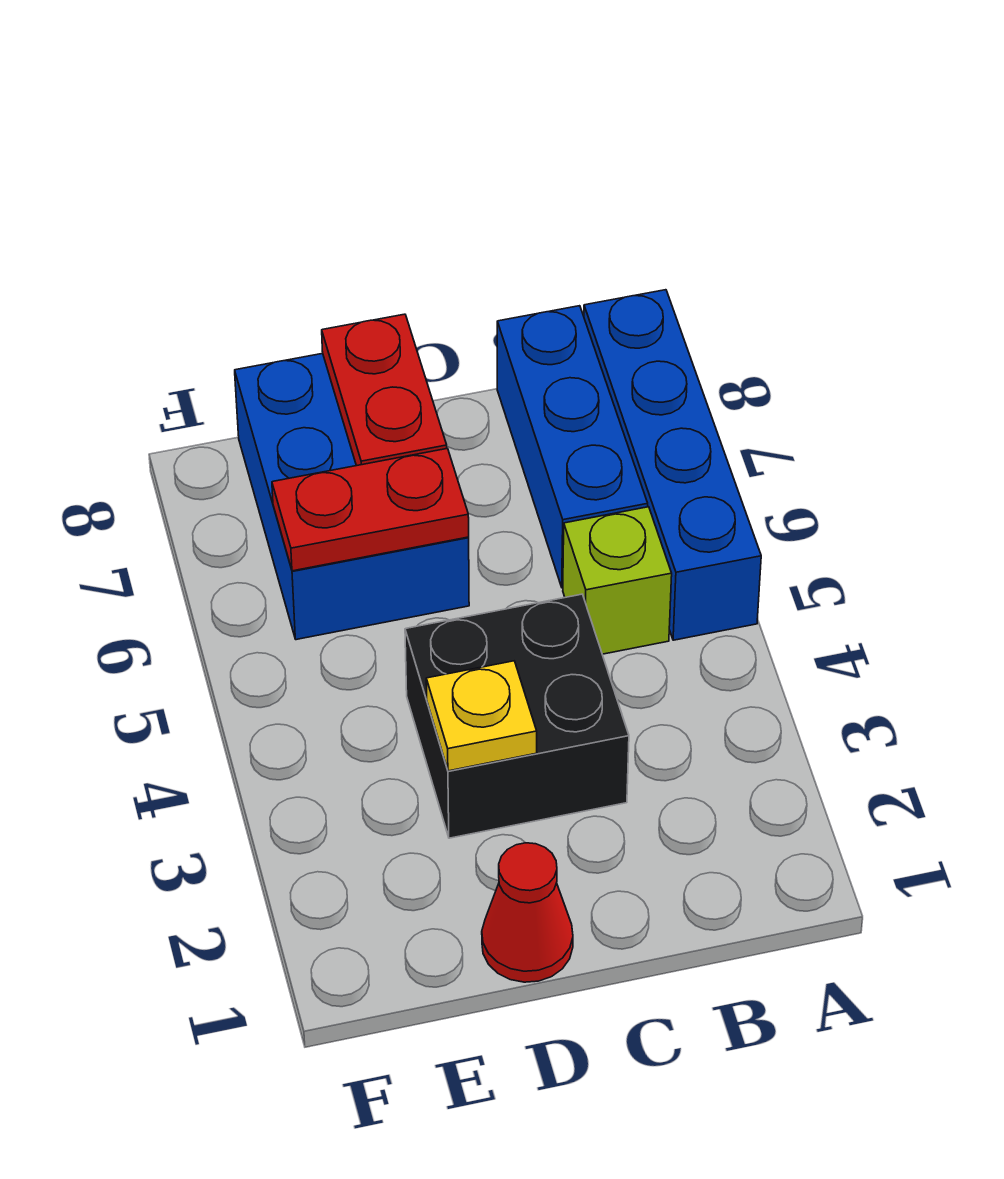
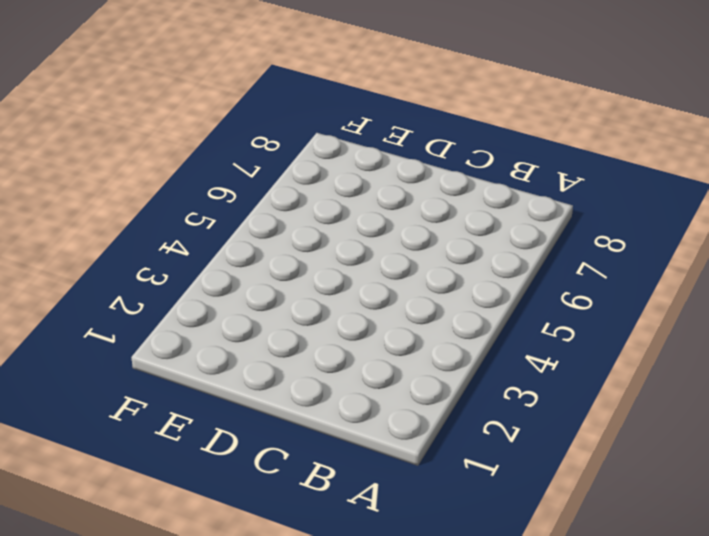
none -> blue brick A5:A8 level 1
none -> lime brick B5 level 1

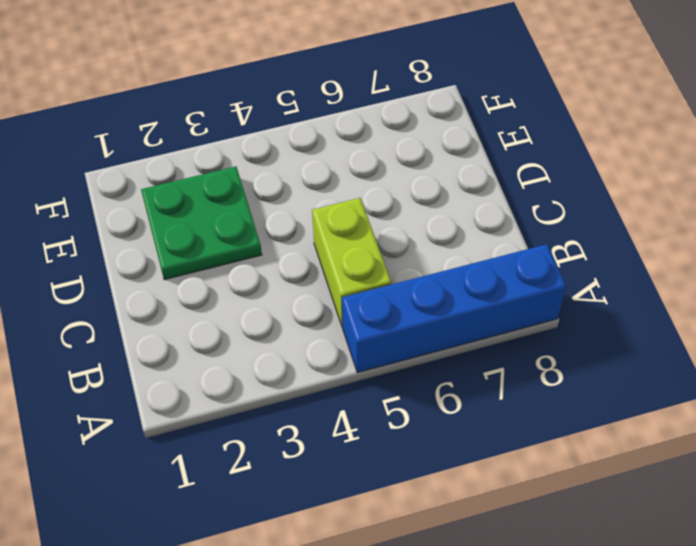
lime brick B5:C5 level 1 -> lime brick B5 level 1
green plate D2:E3 level 1 -> black brick C3:D4 level 1
none -> blue brick B6:B8 level 1
none -> red cone D1 level 1

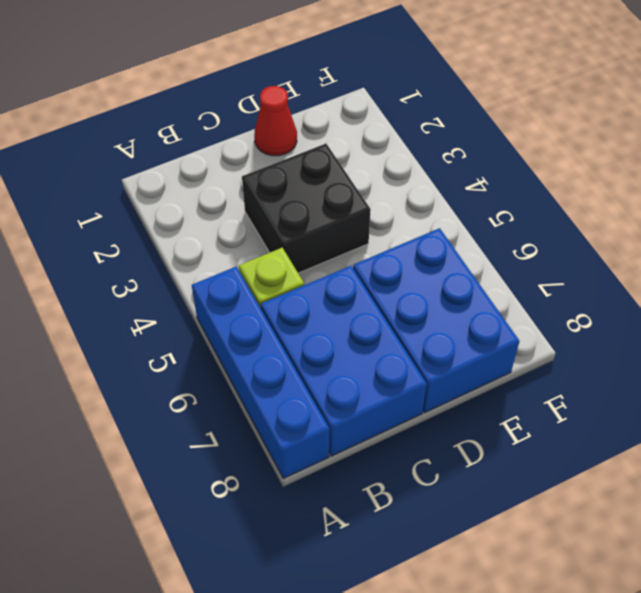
blue brick B6:C8 level 1 -> blue brick B6:B8 level 1
none -> yellow plate D3 level 2
none -> red plate D6:E6 level 2

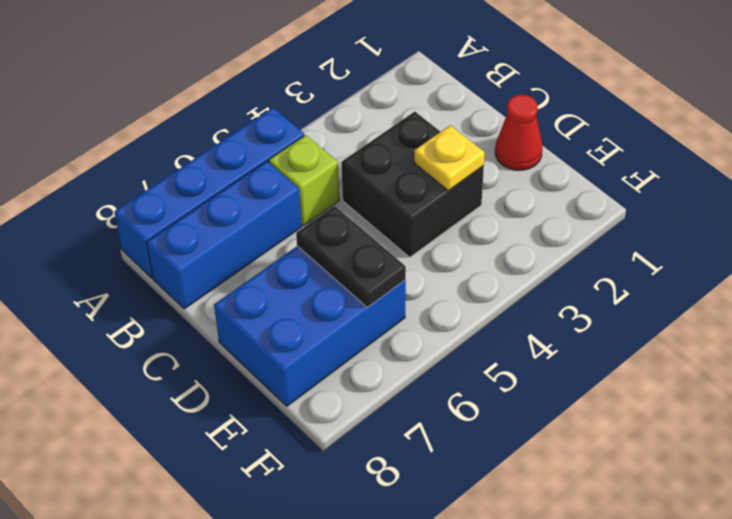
black plate D6:E6 level 2 -> red plate D6:E6 level 2
none -> red plate D7:D8 level 2

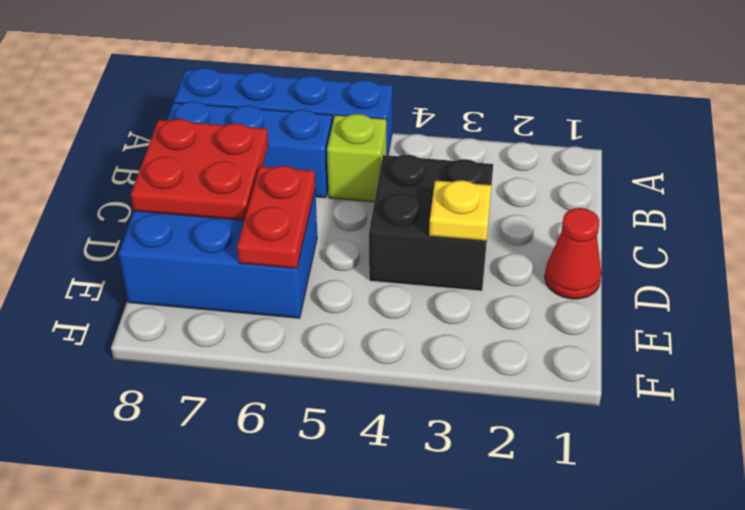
red plate C7:D8 level 2 -> red plate D7:D8 level 2

